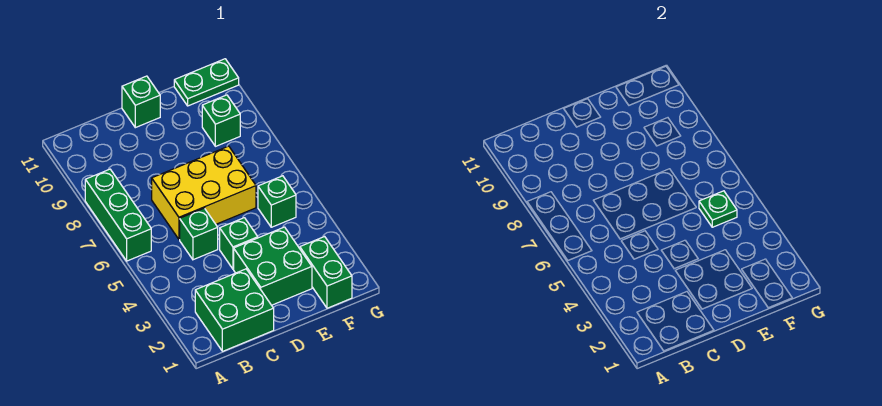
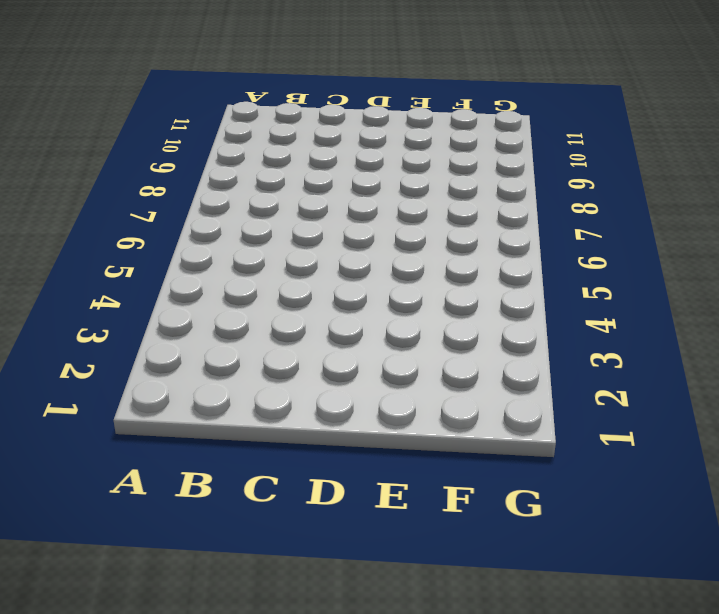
none -> green brick A6:A8 level 1
none -> green brick B1:C2 level 1
none -> green brick C5 level 1

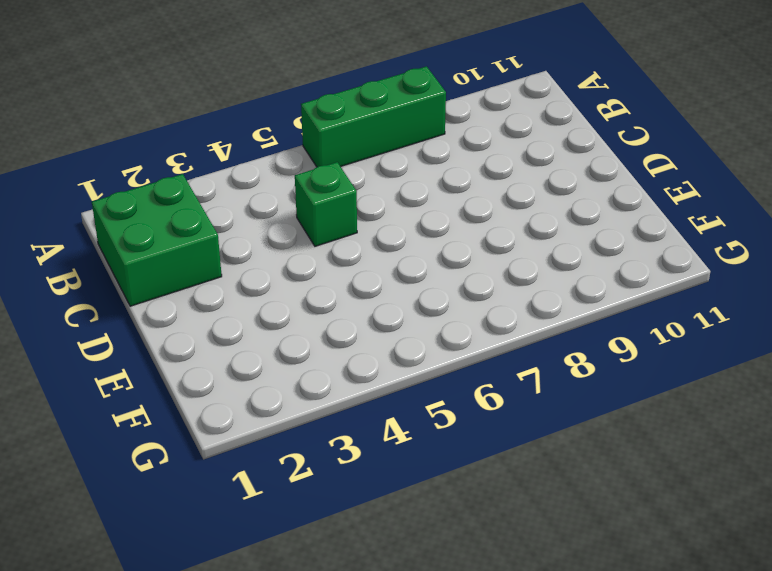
none -> yellow brick C6:E7 level 1
none -> green brick D2:E3 level 1
none -> green brick D4 level 1

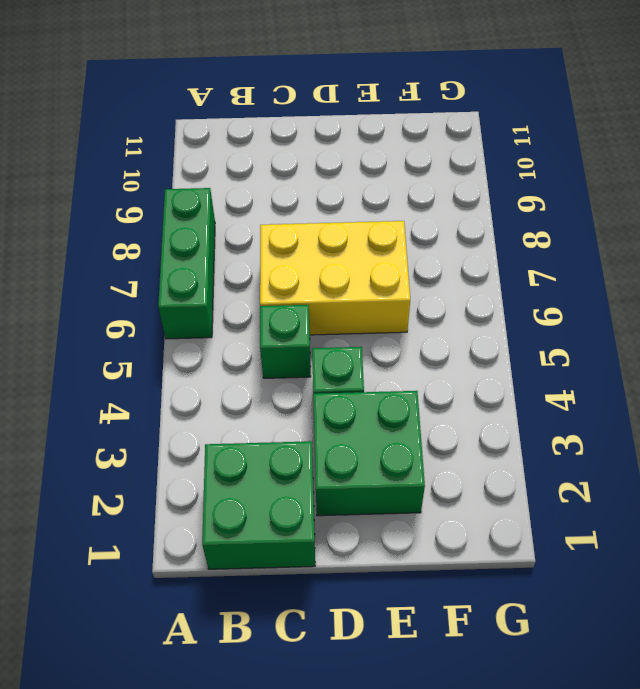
none -> green brick D11 level 1
none -> green brick F1:F2 level 1
none -> green brick F5 level 1

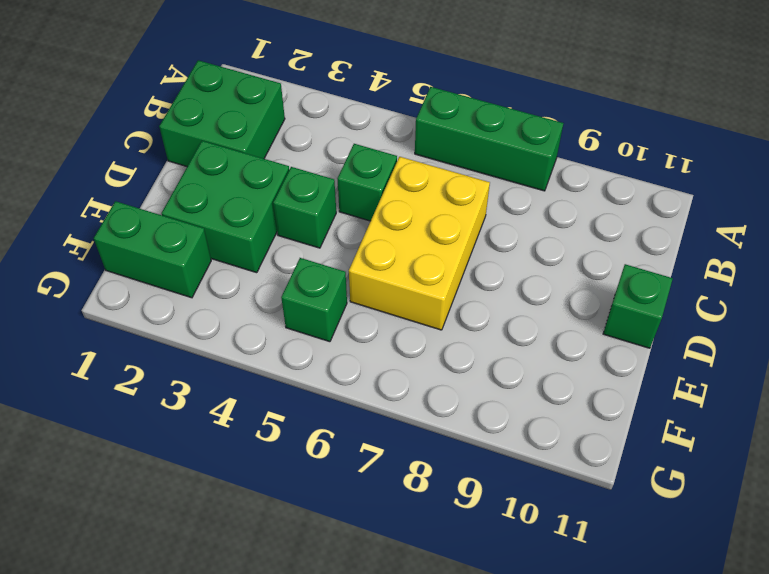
none -> green brick F9 level 1
none -> green plate F11:G11 level 1
none -> green plate F5 level 2

